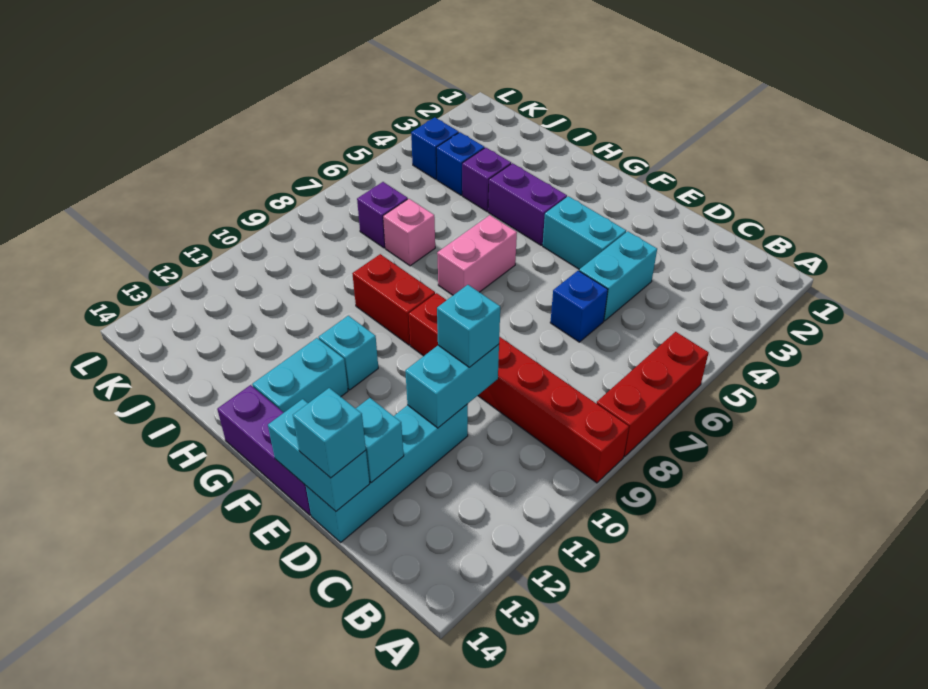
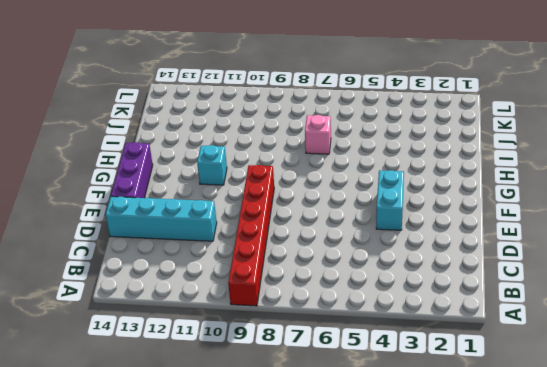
none -> red brick A6:A8 level 1
none -> cyan brick D4:D5 level 1
none -> blue brick D6 level 1

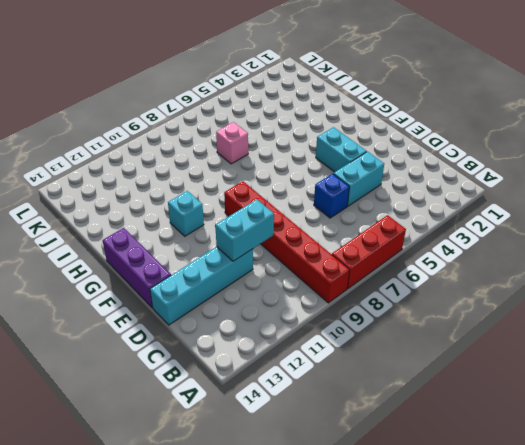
none -> purple brick G4:H4 level 1
none -> pink brick G6:G7 level 1
none -> red brick G9:H9 level 1

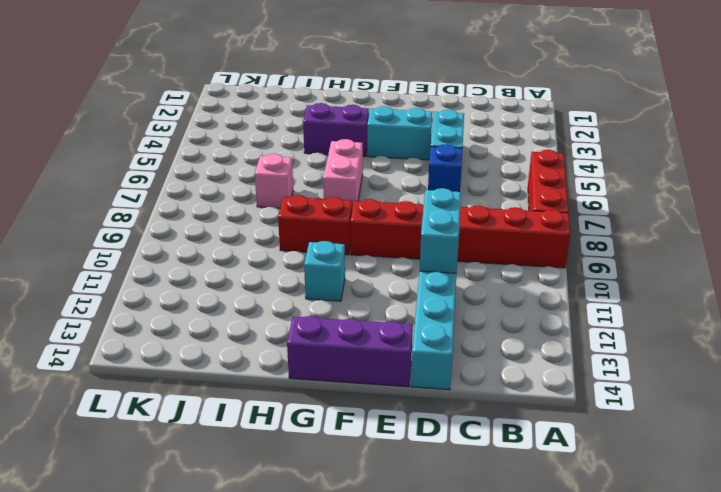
none -> cyan brick G12:G13 level 1
none -> purple brick I4 level 1
none -> blue brick J4 level 1

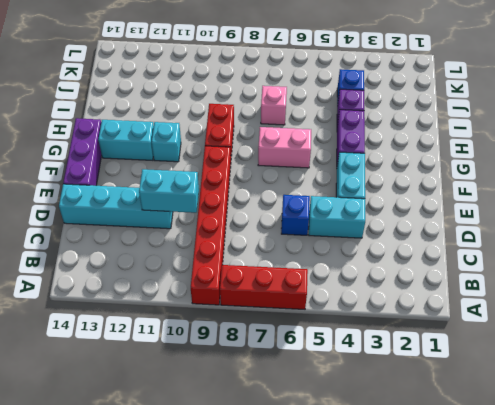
none -> purple brick J7 level 1
none -> blue brick K4 level 1
none -> cyan brick D13 level 2

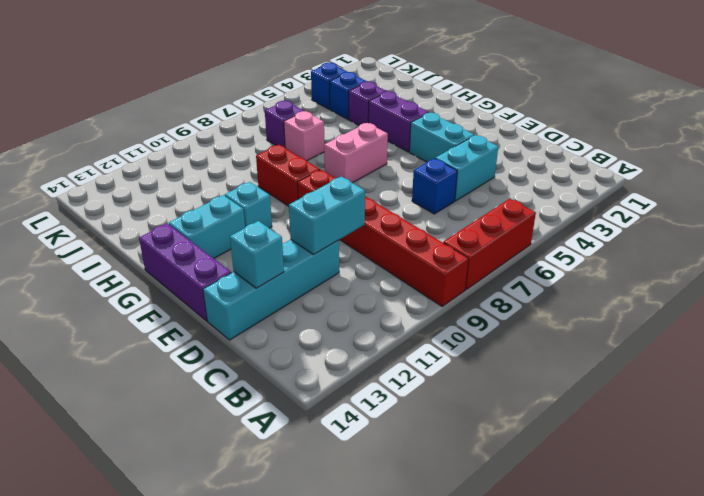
none -> cyan brick D14:E14 level 2
none -> cyan brick D10 level 3
none -> cyan brick D14 level 3

